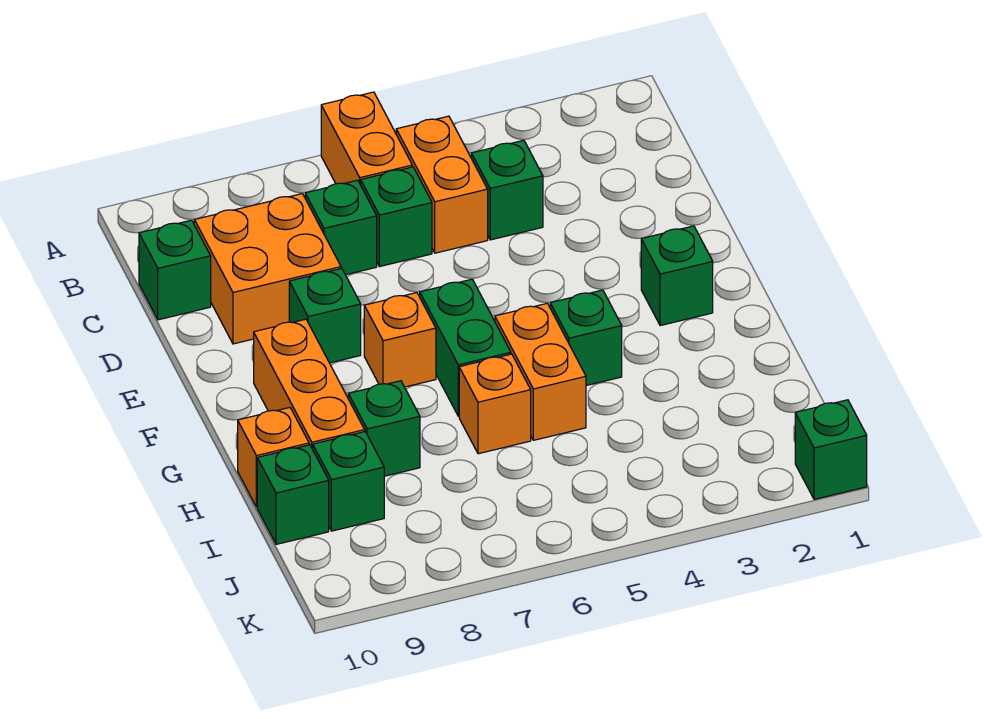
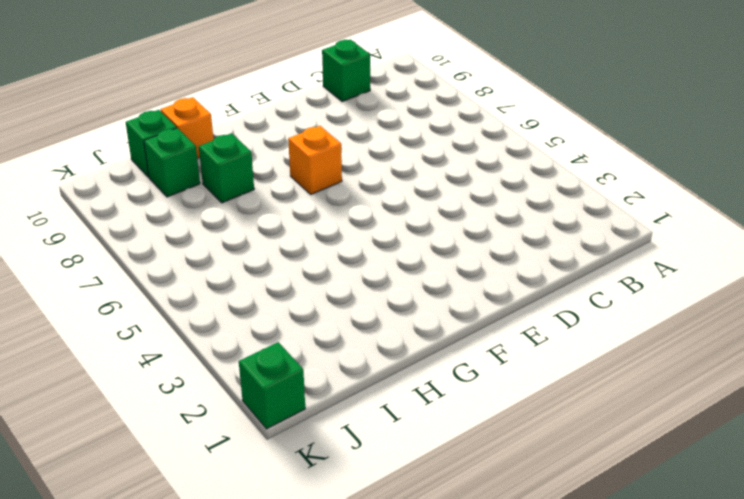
none -> orange brick A6:B6 level 1
none -> orange brick B5:C5 level 1
none -> green brick C4 level 1

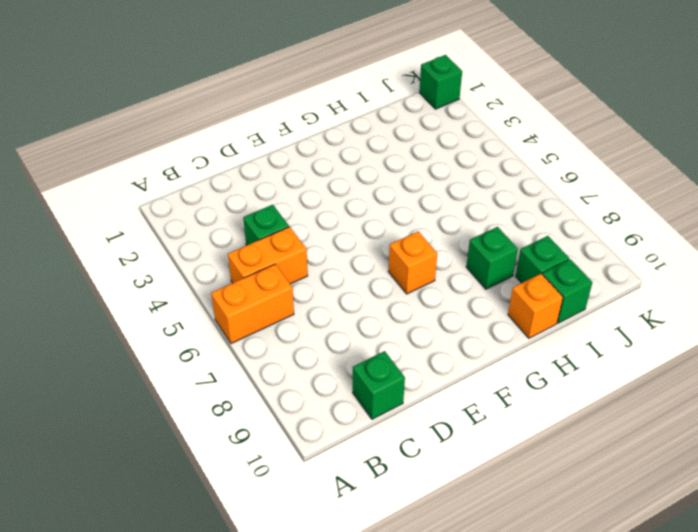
none -> green brick C6 level 1
none -> green brick C7 level 1
none -> orange brick C8:D9 level 1

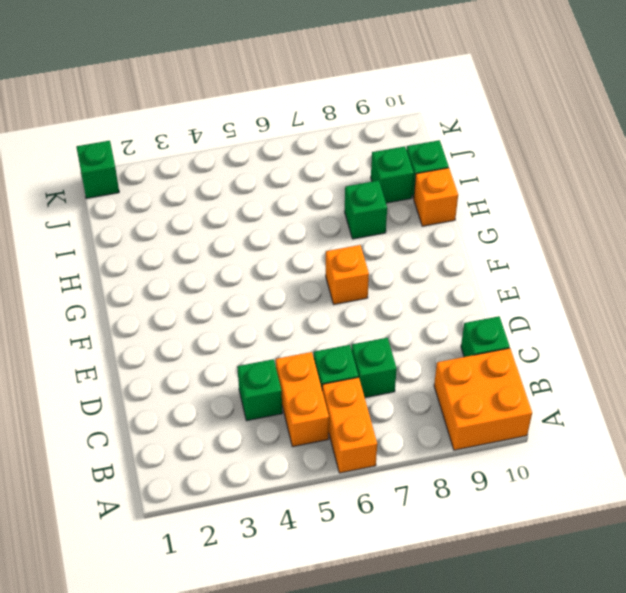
orange brick A9:B10 level 1 -> orange brick C8:D9 level 1
none -> green brick E8 level 1
none -> green brick F2 level 1
none -> green brick F6:G6 level 1

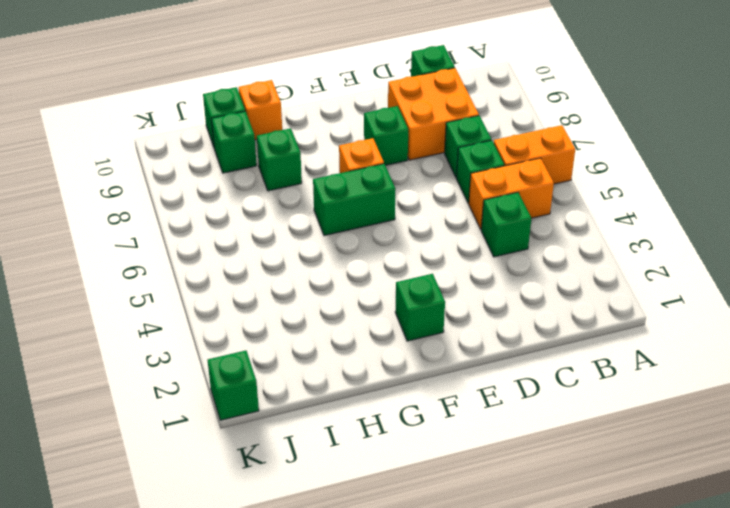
none -> orange brick F9:H9 level 1
none -> green brick G4 level 1
none -> orange brick G5:H5 level 1

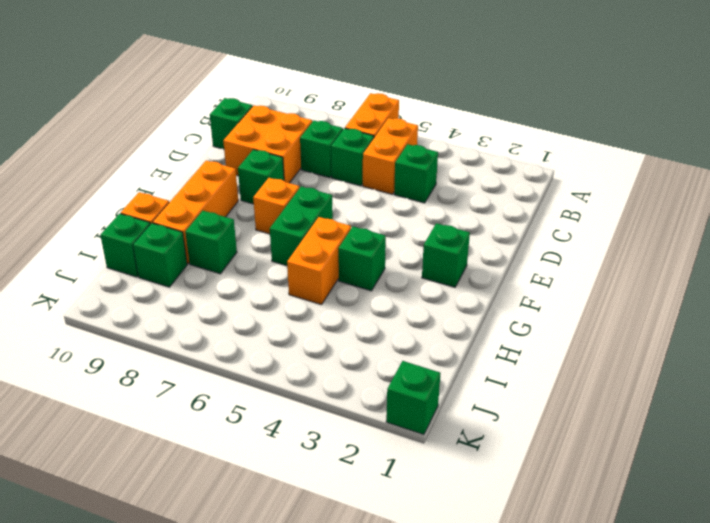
none -> orange brick H6 level 1

